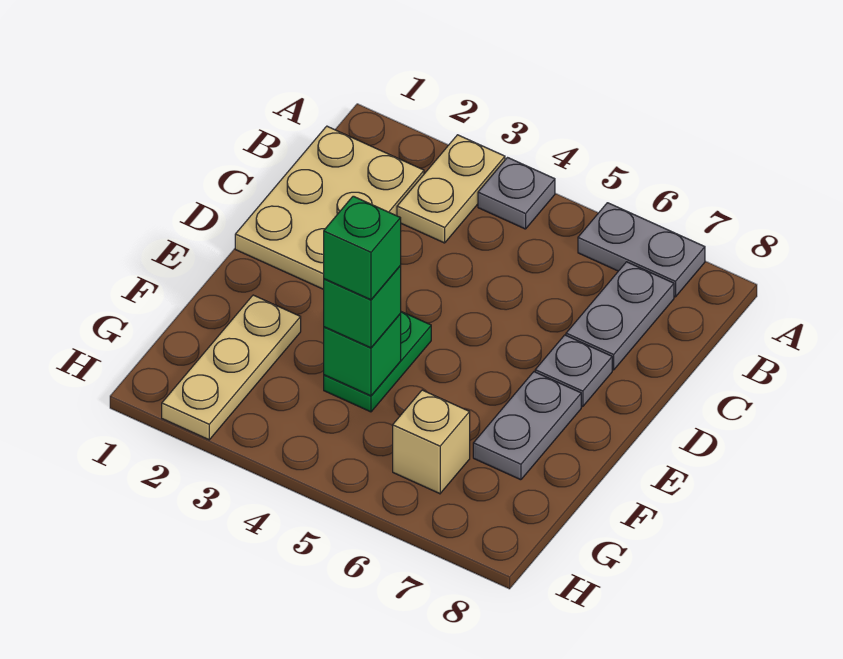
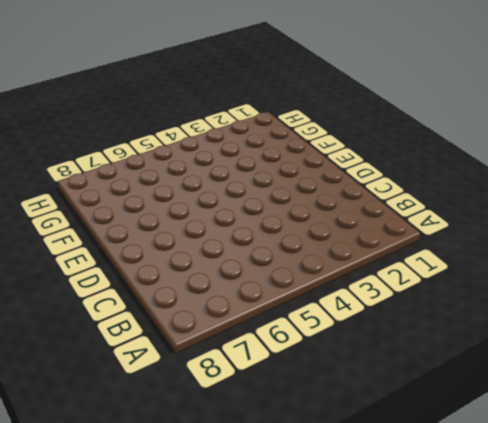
none -> tan plate A3:B3 level 1
none -> grey plate A4 level 1
none -> grey plate A6:A7 level 1

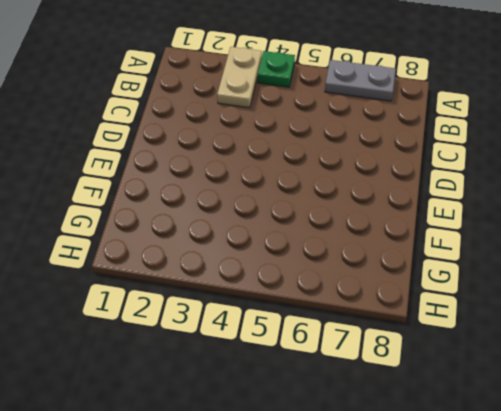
green plate A4 level 1 -> grey plate A4 level 1
none -> tan plate B1:D2 level 1
none -> grey plate B7:C7 level 1
none -> grey plate D7 level 1

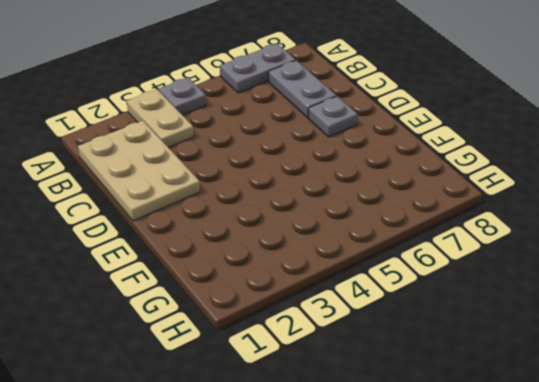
none -> green plate E4:F4 level 1
none -> grey plate E7:F7 level 1
none -> tan plate F2:H2 level 1

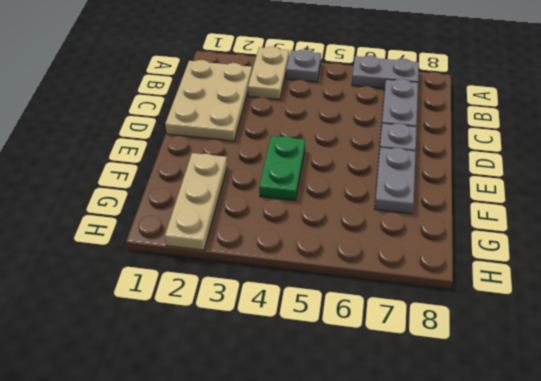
none -> tan brick G6 level 1
none -> green brick F4 level 2
none -> green brick F4 level 3

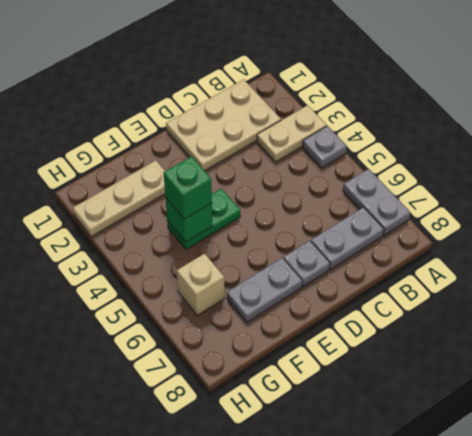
none -> green brick F4 level 4

